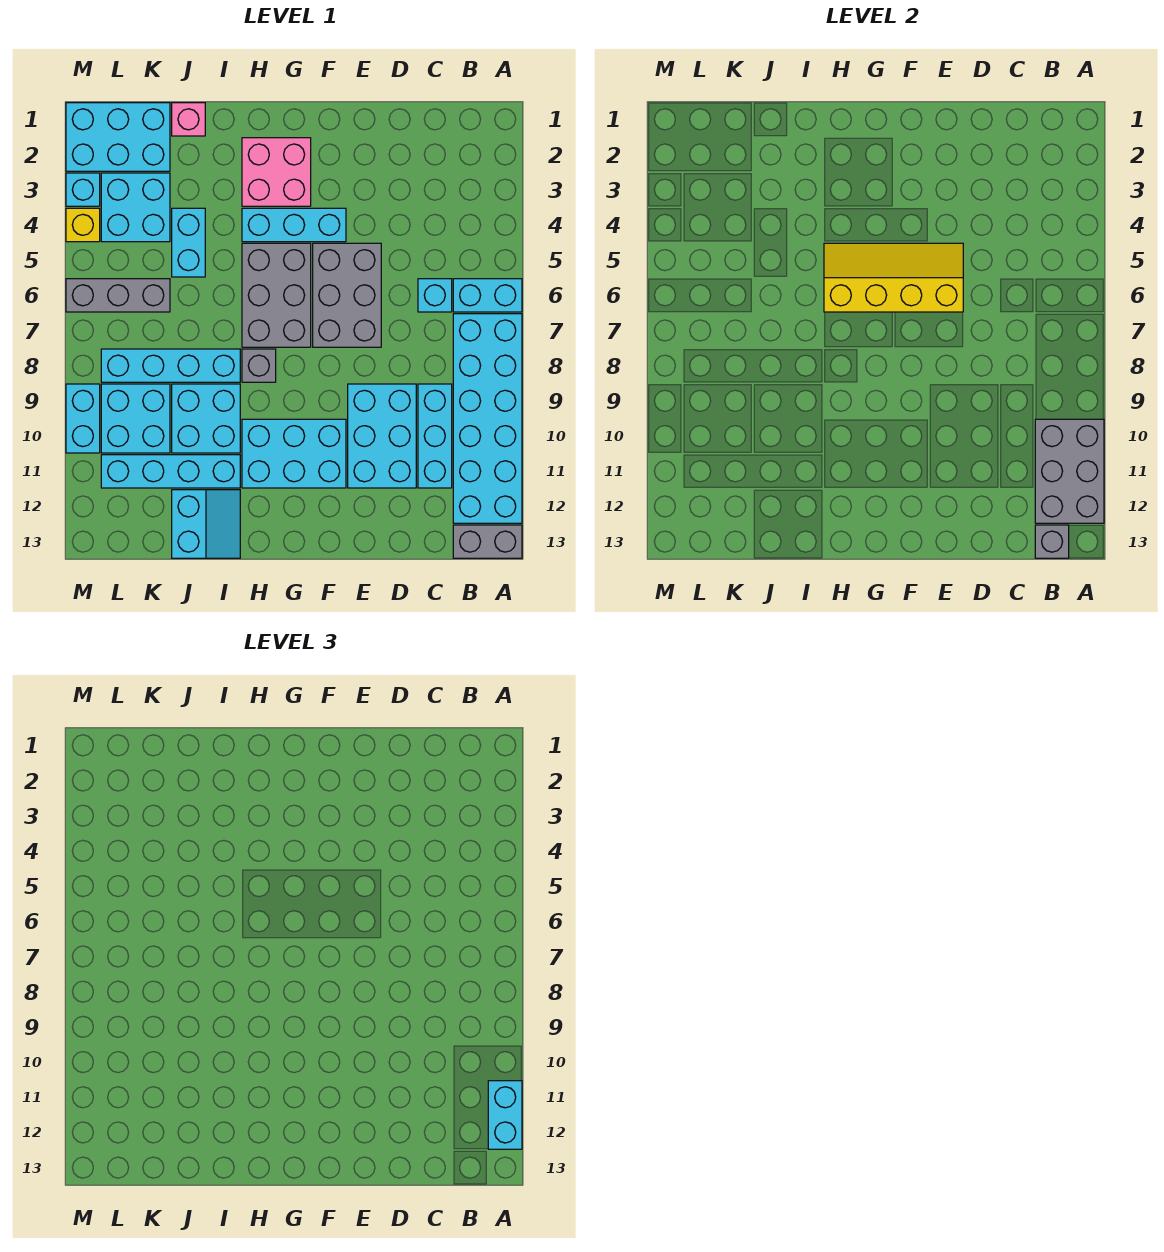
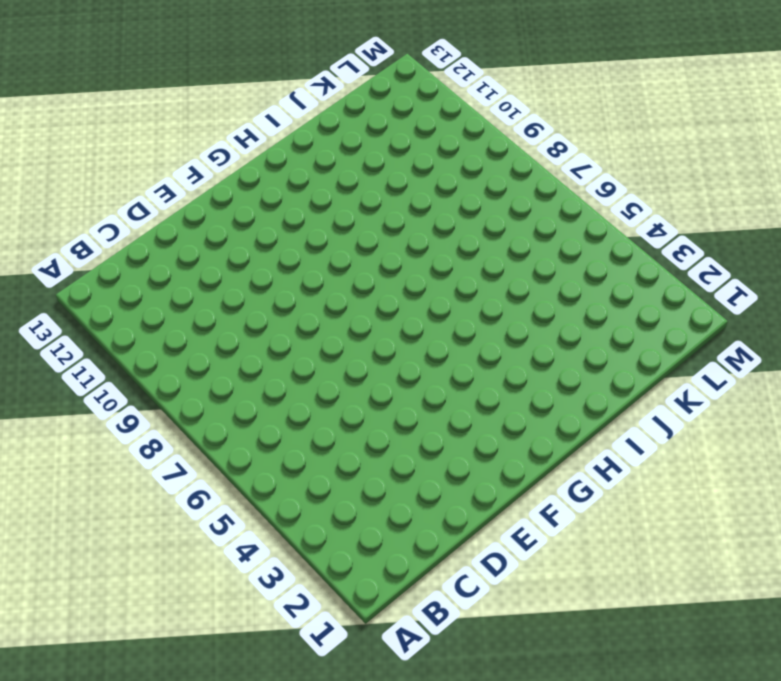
none -> cyan brick A6:B6 level 1
none -> cyan brick A7:B12 level 1
none -> grey brick A13:B13 level 1

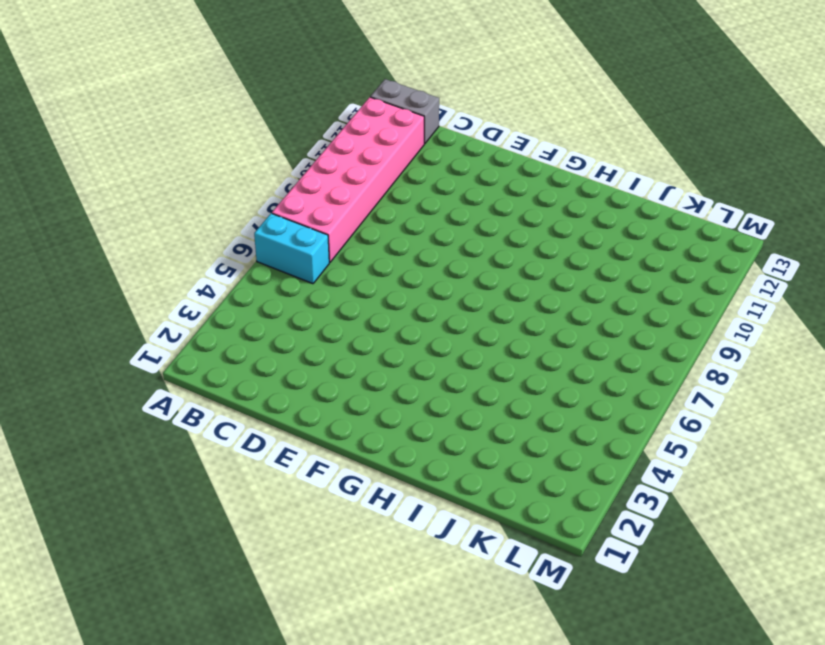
pink brick A7:B12 level 1 -> cyan brick A7:B12 level 1
none -> cyan brick C6 level 1
none -> cyan brick C9:C11 level 1
none -> cyan brick D9:E11 level 1

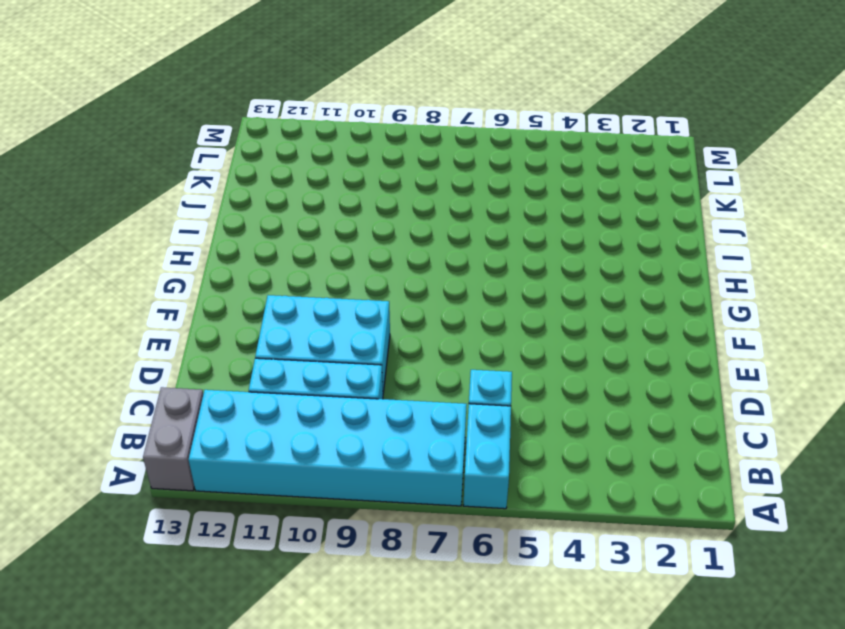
none -> grey brick E5:F7 level 1
none -> cyan brick F4:H4 level 1
none -> cyan brick F10:H11 level 1

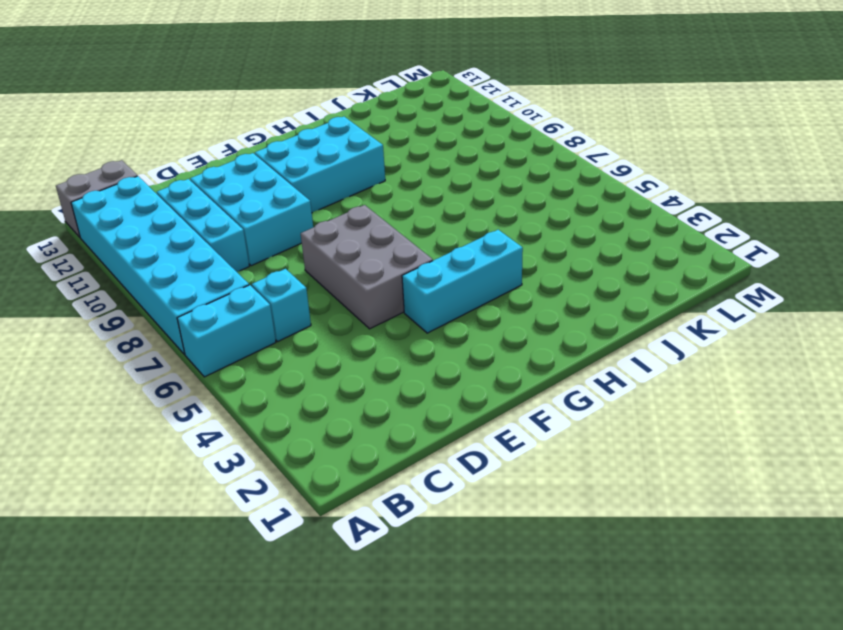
none -> pink brick G2:H3 level 1
none -> grey brick G5:H7 level 1
none -> grey brick H8 level 1

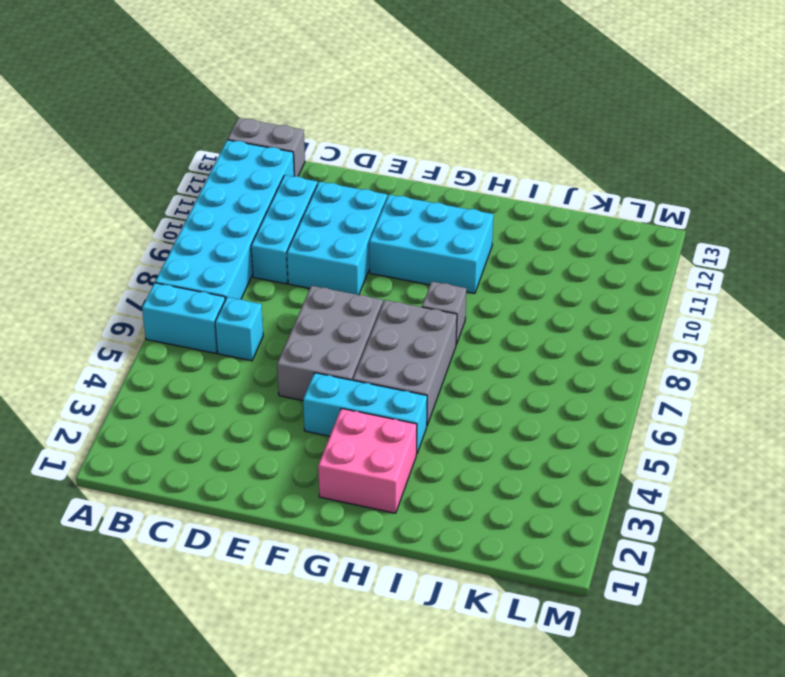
none -> cyan brick I8:L8 level 1
none -> cyan brick I9:J10 level 1
none -> cyan brick I11:L11 level 1

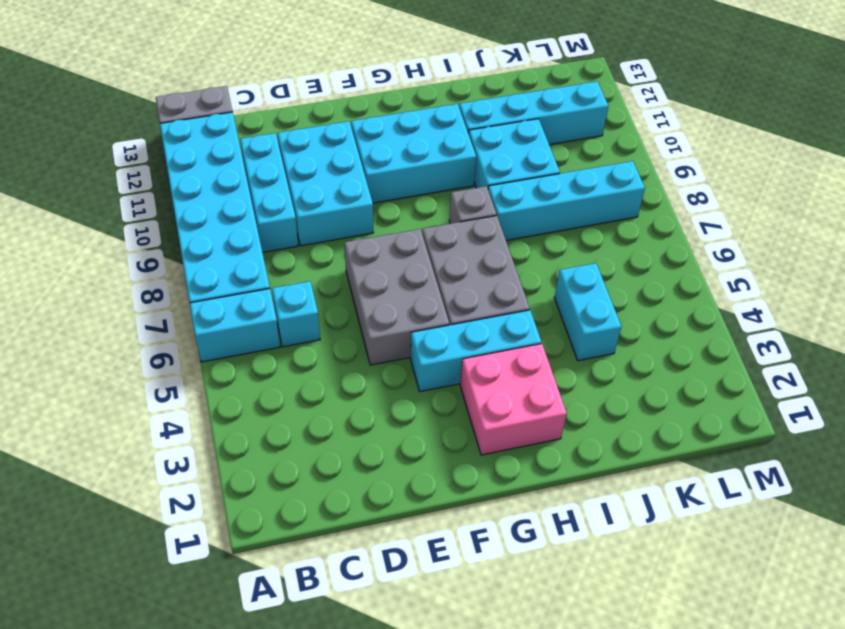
none -> cyan slope I12:J13 level 1 top J
none -> pink brick J1 level 1
none -> cyan brick K1:M2 level 1

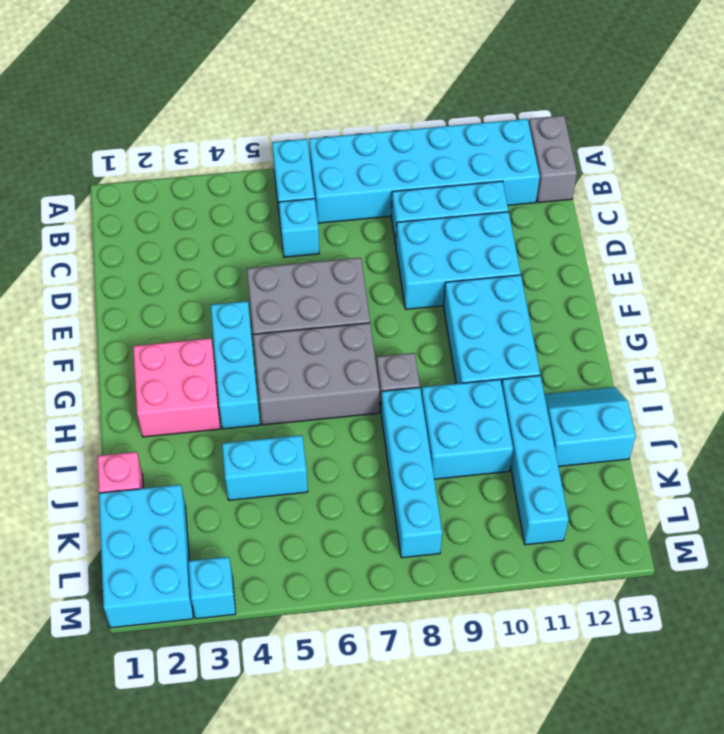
none -> cyan brick K3:L4 level 1
none -> grey brick K6:M6 level 1
none -> cyan brick K9:L10 level 1

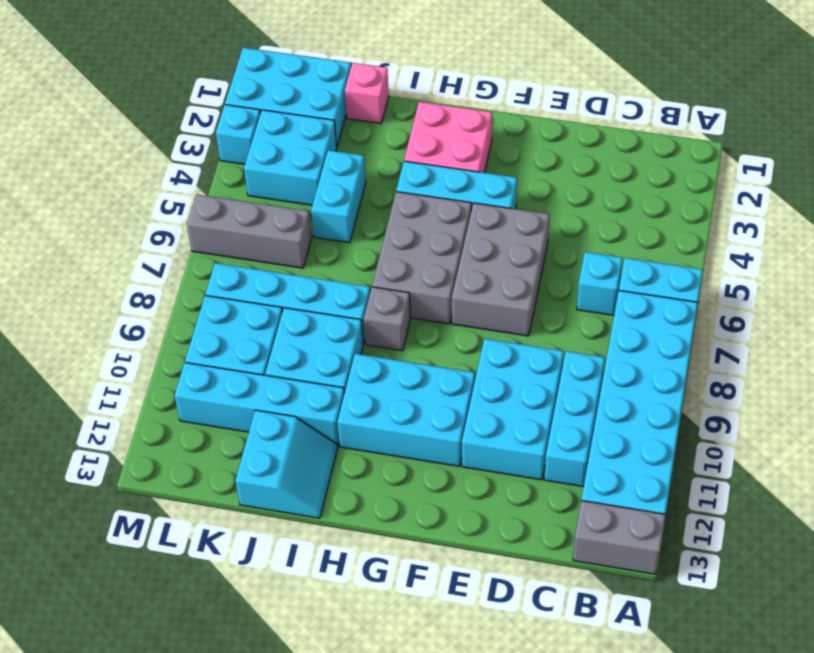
none -> yellow brick M4 level 1
none -> cyan brick M9:M10 level 1
none -> grey brick A10:B12 level 2

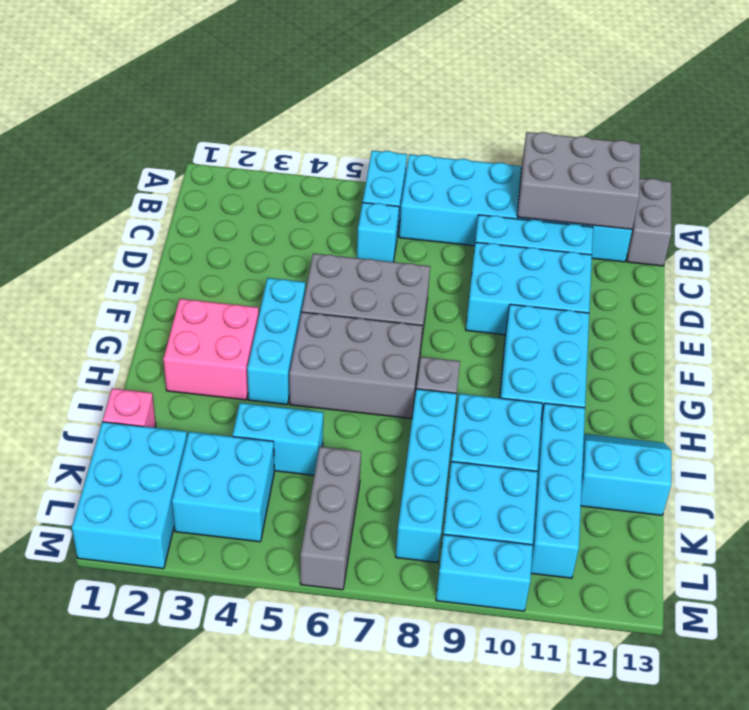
none -> cyan brick M3 level 1
none -> yellow brick M4 level 1
none -> grey brick B13 level 2

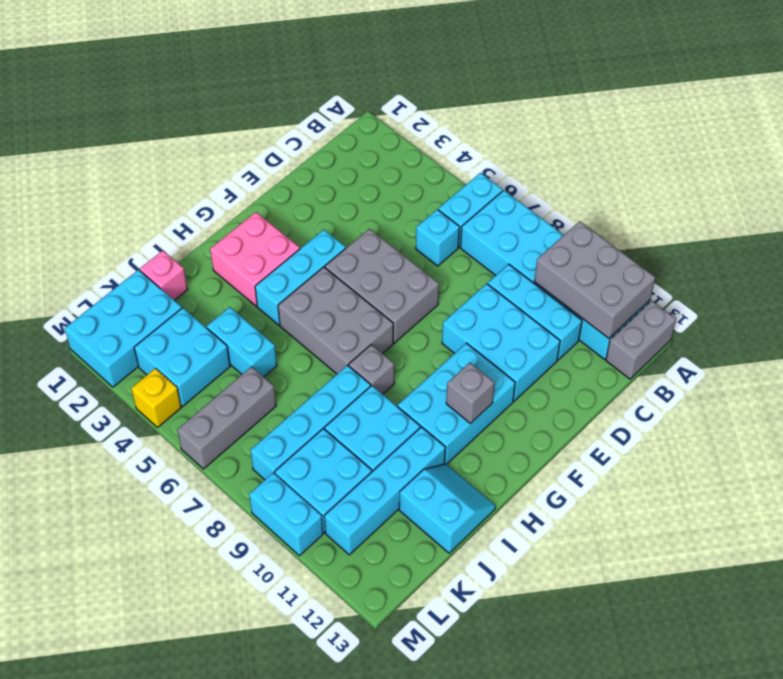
grey brick G11 level 2 -> grey brick B13 level 2
none -> cyan brick M3 level 1
none -> yellow slope E5:H6 level 2 top 6
none -> cyan brick A11:A12 level 3

